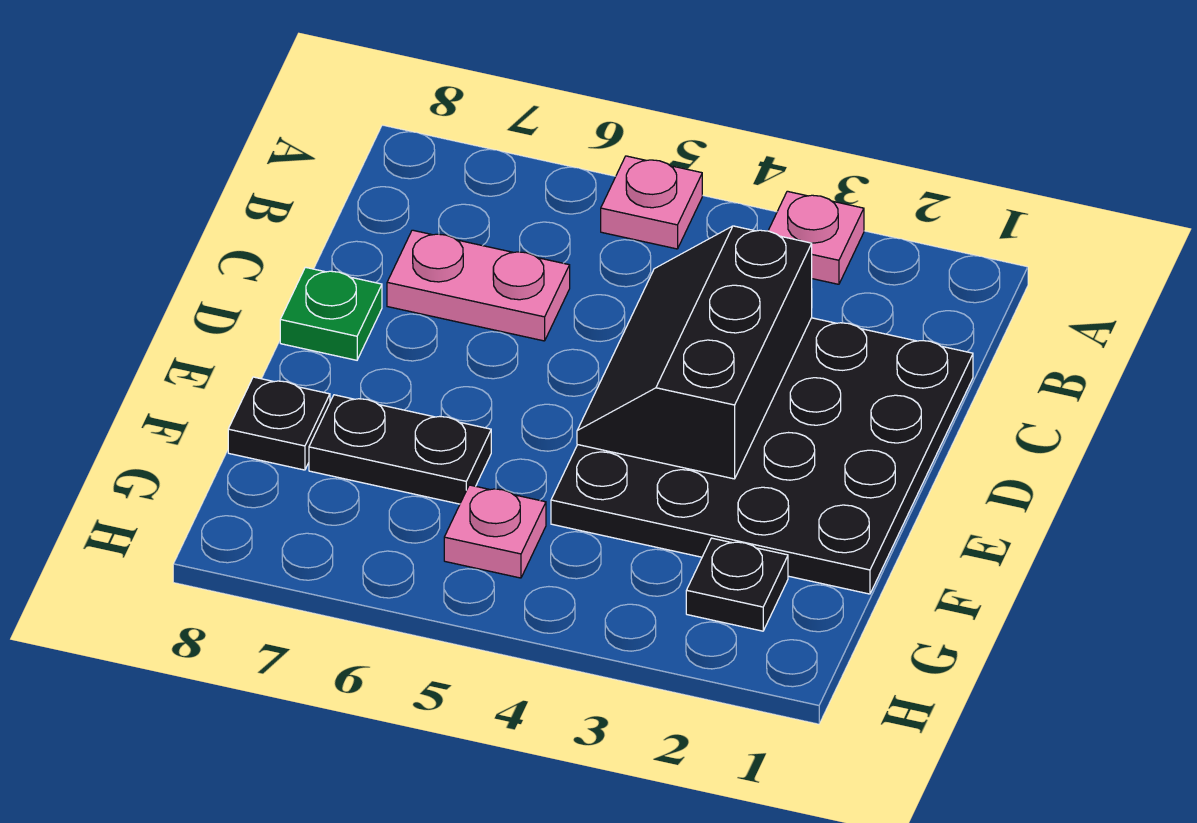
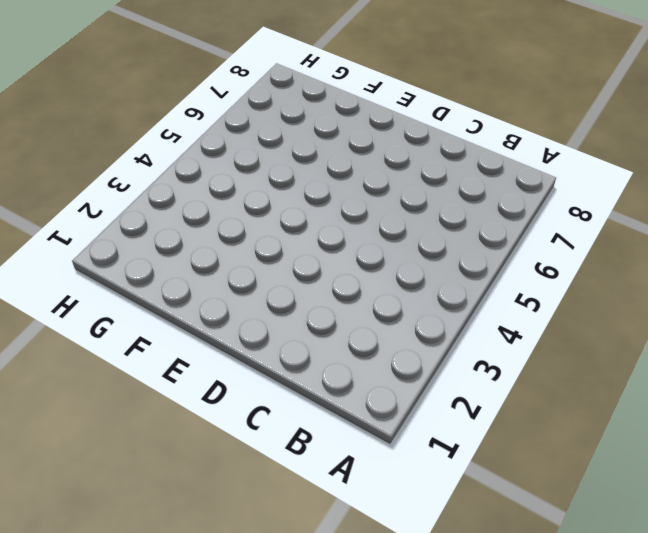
none -> pink plate A3 level 1
none -> pink plate A5 level 1

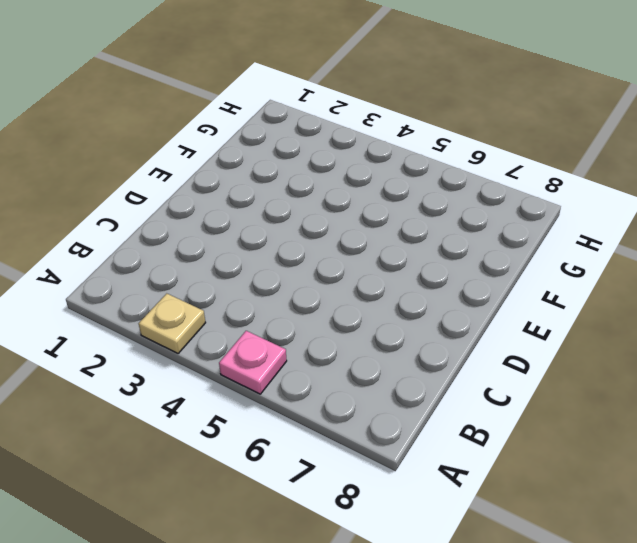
tan plate A3 level 1 -> pink plate A3 level 1
none -> black plate C1:F4 level 1
none -> pink plate C6:C7 level 1

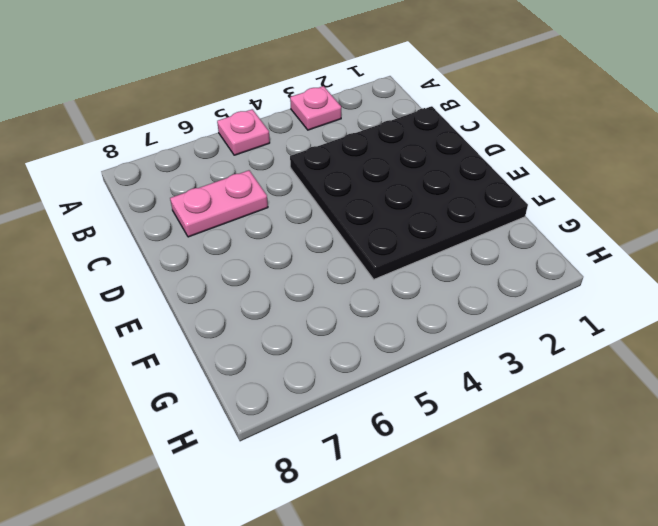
none -> green plate D8 level 1
none -> black plate F6:F7 level 1

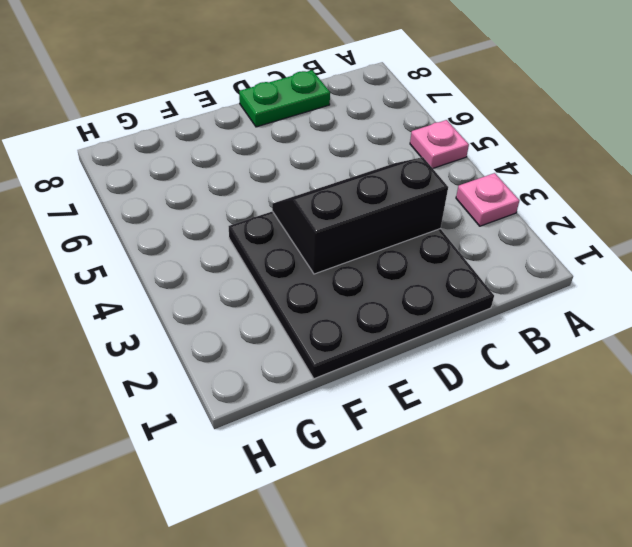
green plate C8:D8 level 1 -> green plate D8 level 1
none -> pink plate C6:C7 level 1
none -> black plate F6:F7 level 1

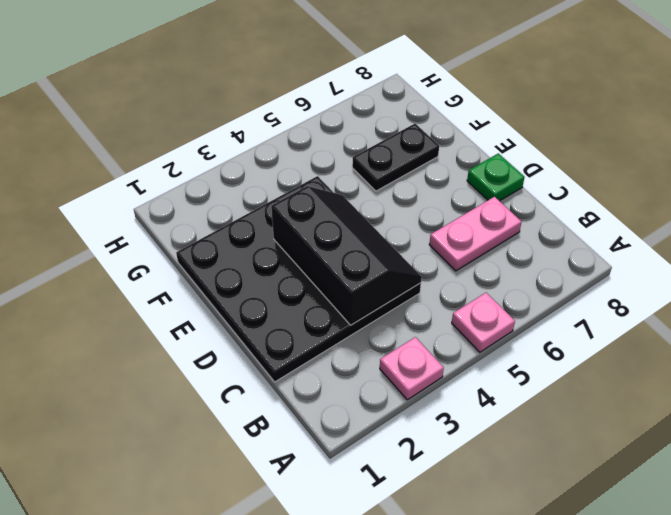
none -> black plate F8 level 1
none -> black plate G2 level 1

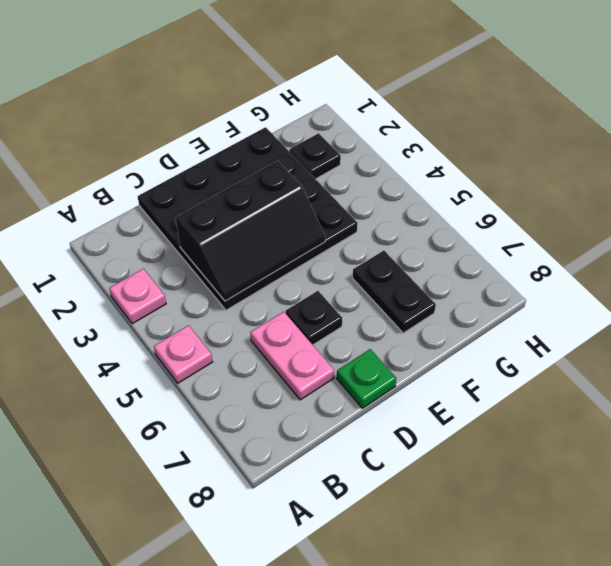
black plate D6 level 1 -> black plate F8 level 1
none -> pink plate G5 level 1

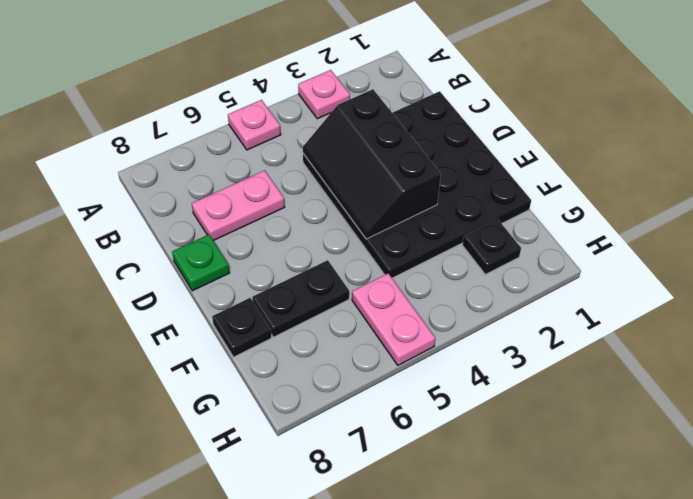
pink plate G5:H5 level 1 -> pink plate G5 level 1

